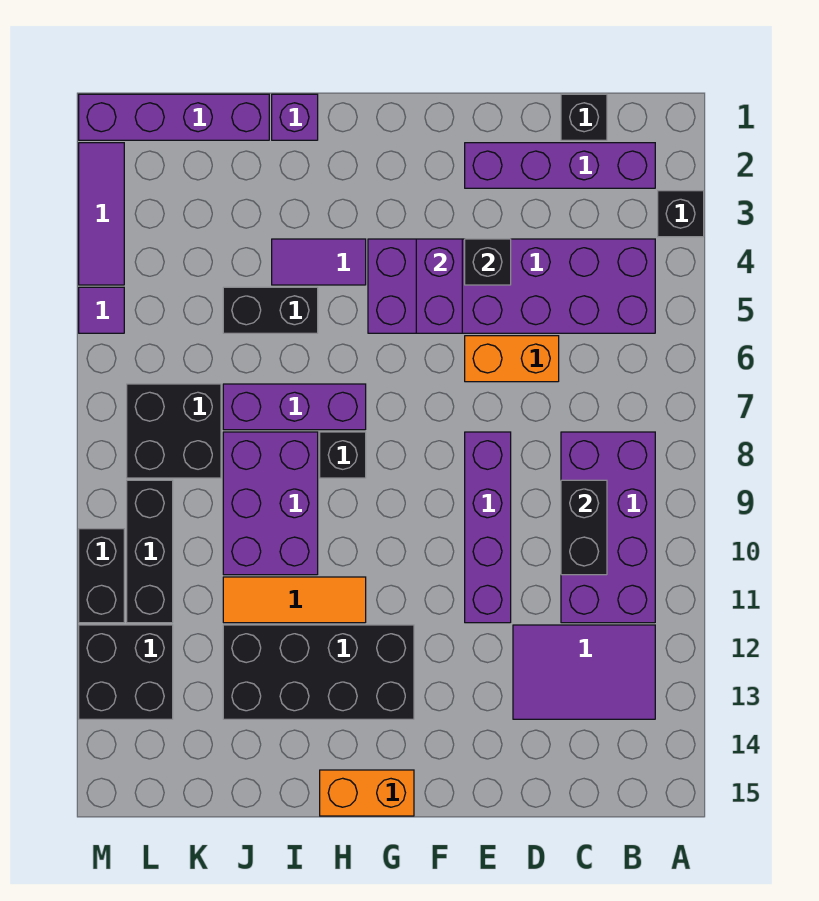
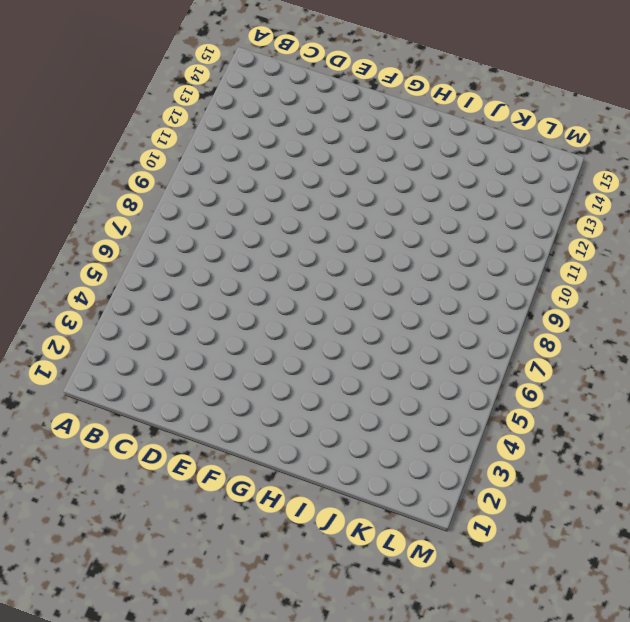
none -> black brick A3 level 1
none -> purple brick B2:E2 level 1
none -> purple brick B4:G5 level 1

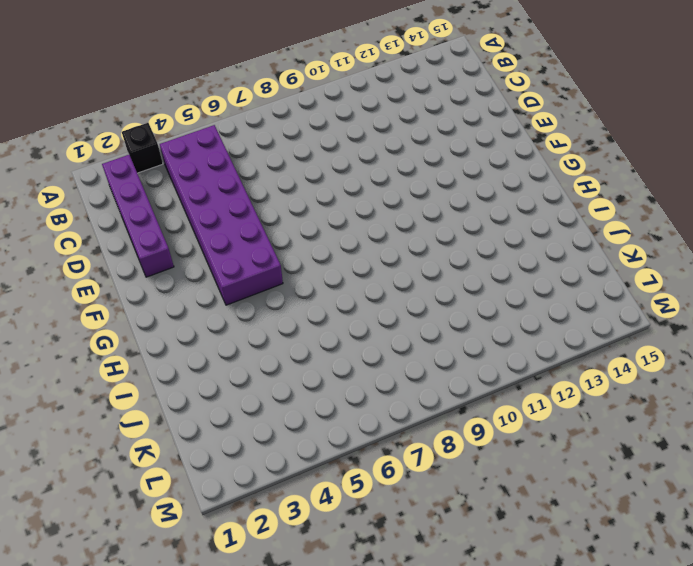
none -> purple brick B8:C11 level 1
none -> purple tile B12:D13 level 1
none -> black brick C1 level 1

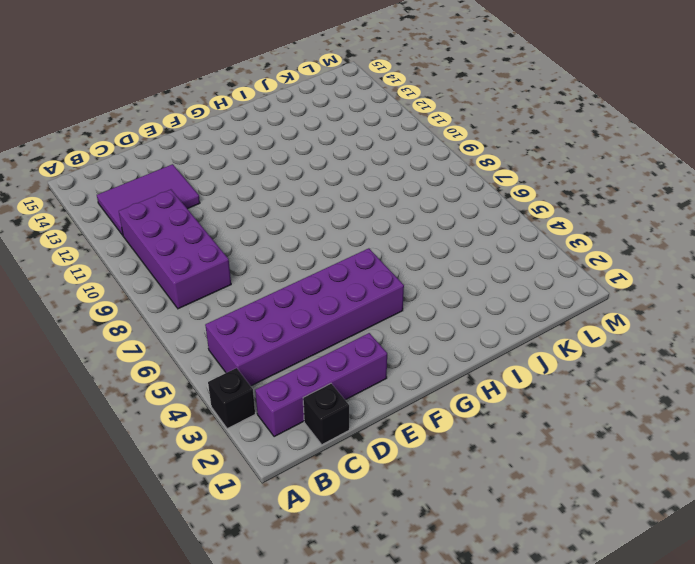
none -> orange brick D6:E6 level 1
none -> purple brick E8:E11 level 1
none -> black brick G12:J13 level 1

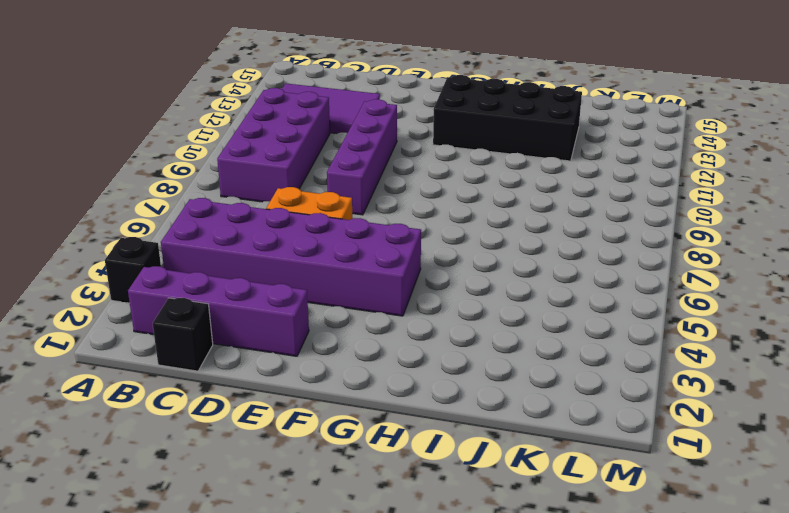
none -> orange brick G15:H15 level 1
none -> purple tile H4:I4 level 1
none -> purple brick H7:J7 level 1

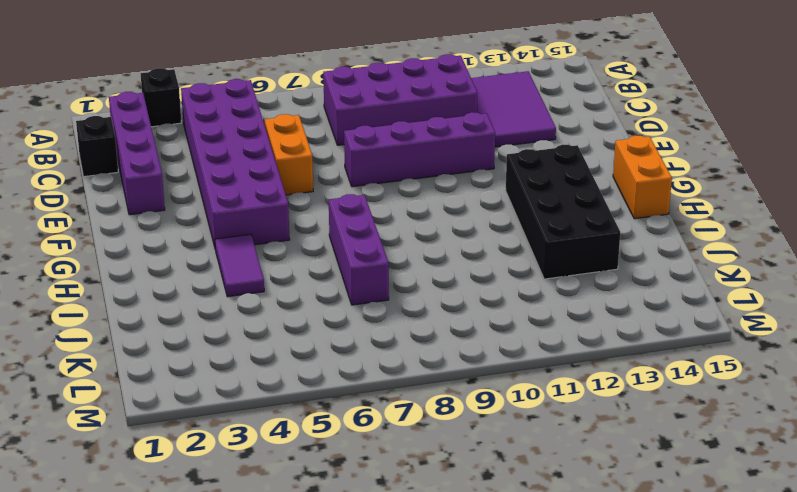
none -> black brick H8 level 1
none -> orange tile H11:J11 level 1
none -> purple brick I1 level 1

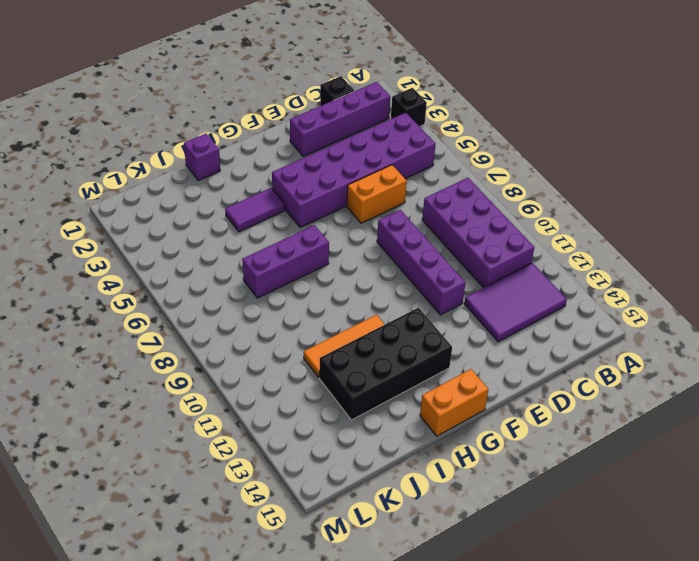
none -> black brick H8 level 1
none -> black brick I5:J5 level 1
none -> purple brick I8:J10 level 1

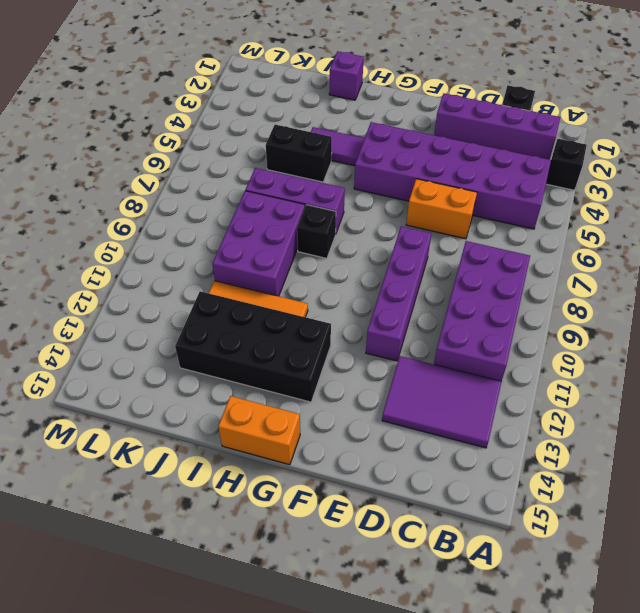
none -> purple brick J1:M1 level 1
none -> black brick K7:L8 level 1
none -> black brick L9:L11 level 1

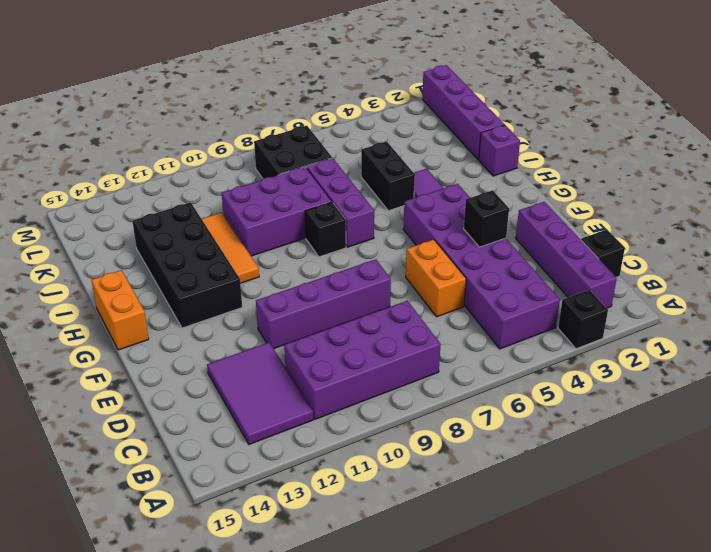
none -> black brick L9:L11 level 1
none -> black brick L12:M13 level 1
none -> purple tile M2:M4 level 1

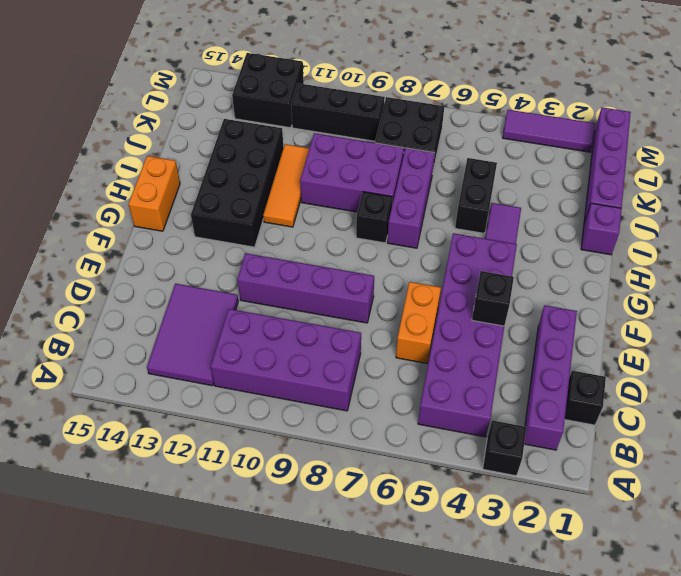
none -> purple tile M5 level 1
none -> black brick M10:M11 level 1
none -> black brick C9:C10 level 2

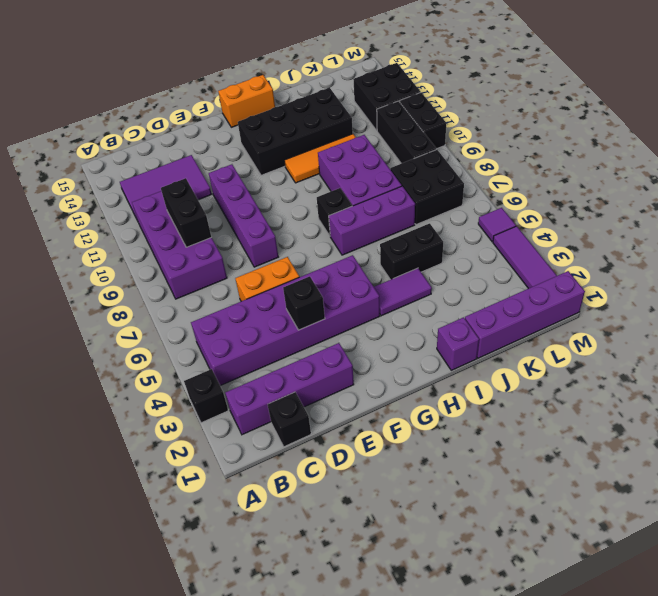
none -> purple brick F4:F5 level 2

